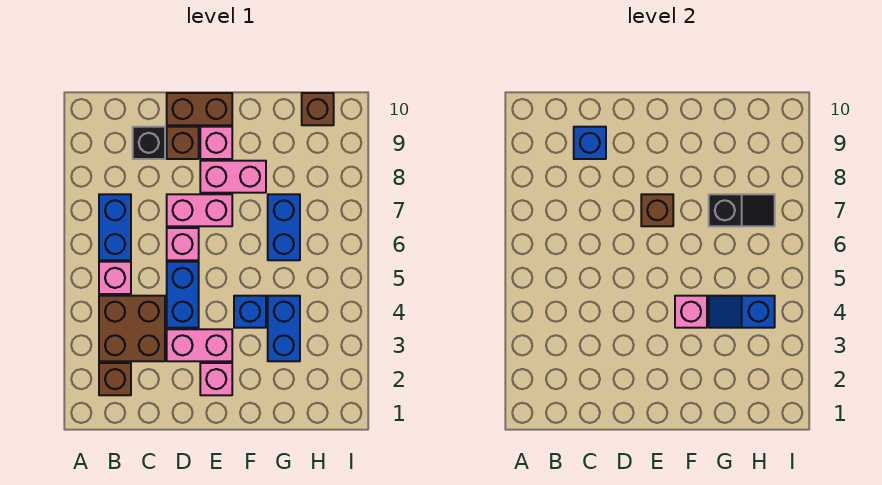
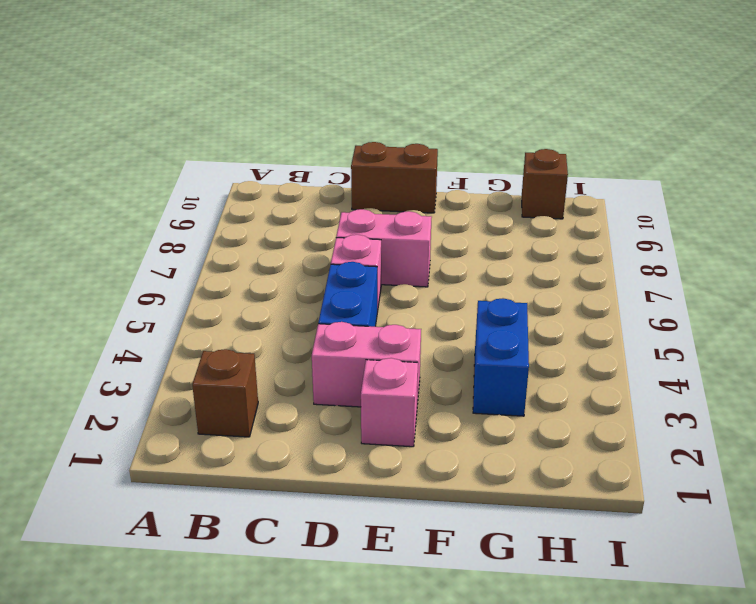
none -> brown brick B3:C4 level 1
none -> pink brick B5 level 1
none -> blue brick B6:B7 level 1

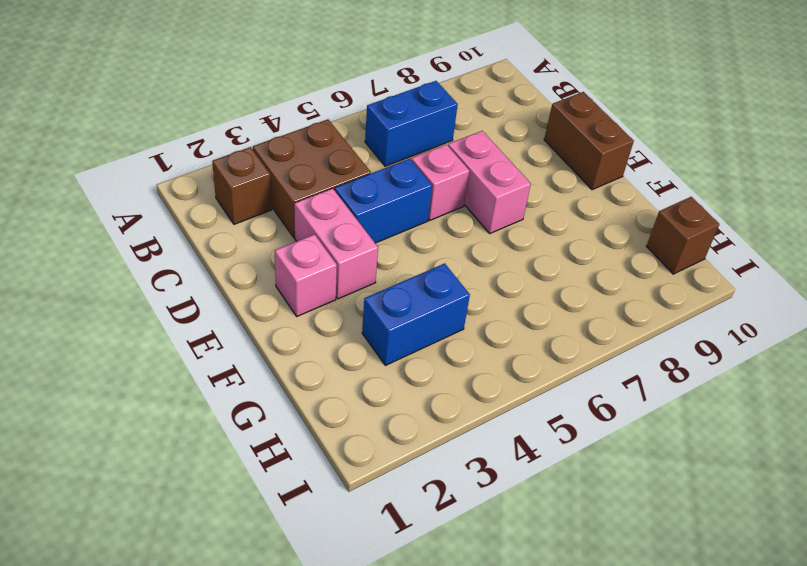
none -> pink brick B5 level 1
none -> black brick C9 level 1
none -> brown brick D9 level 1

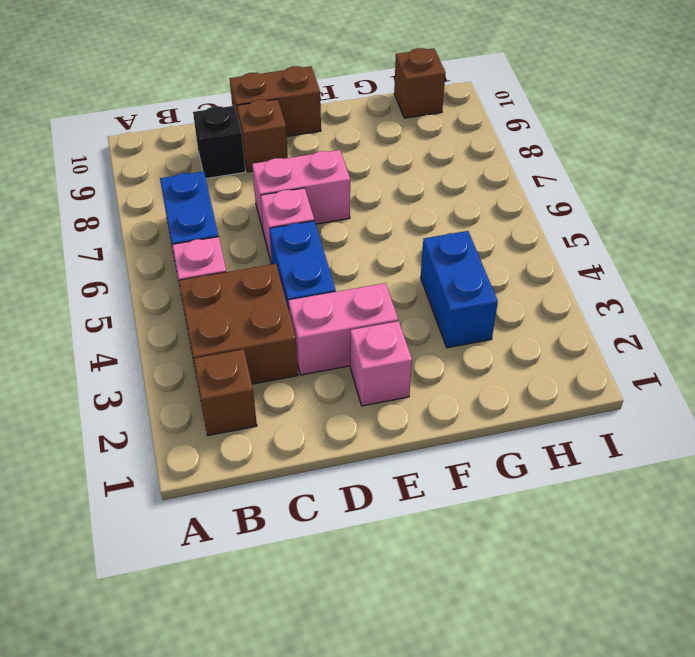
none -> pink brick E8:F8 level 1
none -> pink brick E9 level 1
none -> blue brick F4 level 1

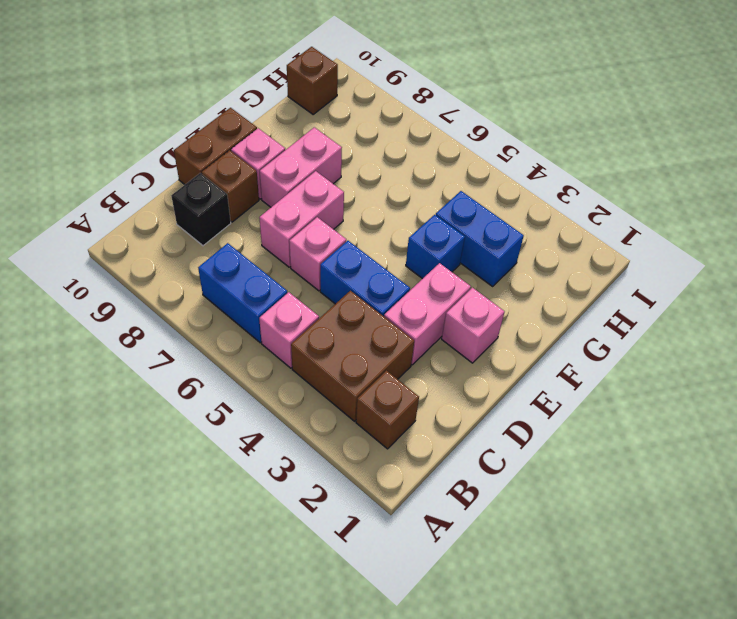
none -> blue brick G6:G7 level 1
none -> blue brick C9 level 2
none -> brown brick E7 level 2

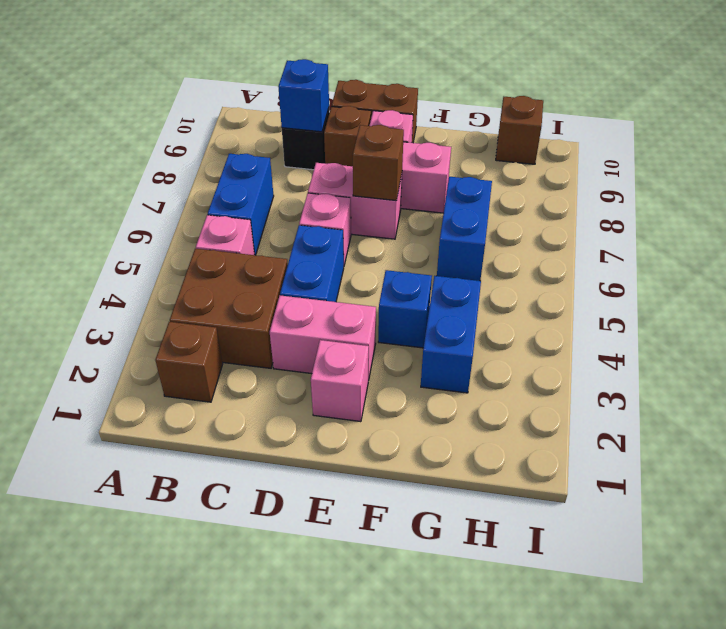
none -> pink brick F4 level 2
none -> blue slope G4:H4 level 2 top H
none -> black slope G7:H7 level 2 top G

